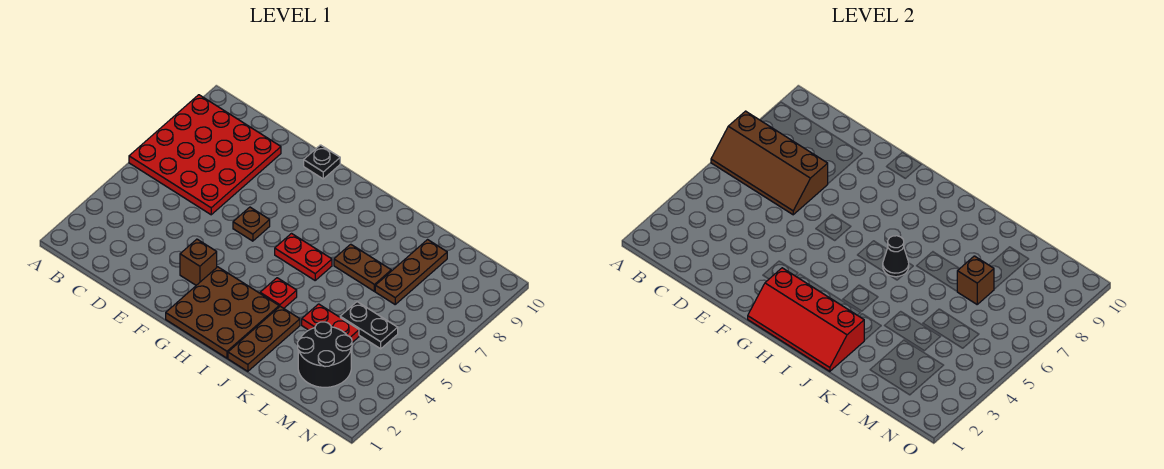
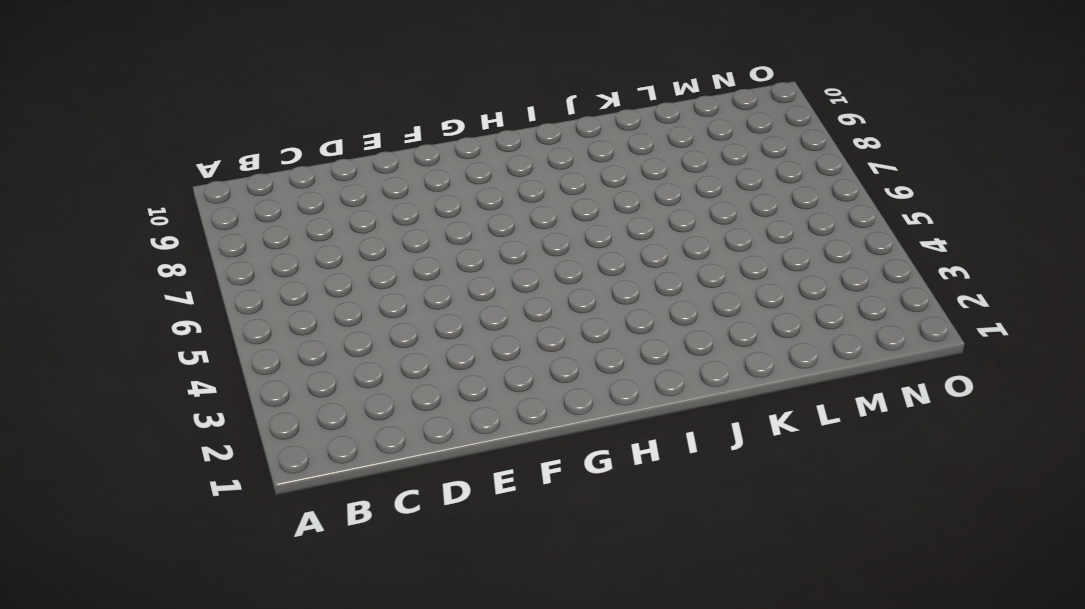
none -> red plate A6:D9 level 1
none -> brown brick F3 level 1
none -> brown plate F6 level 1

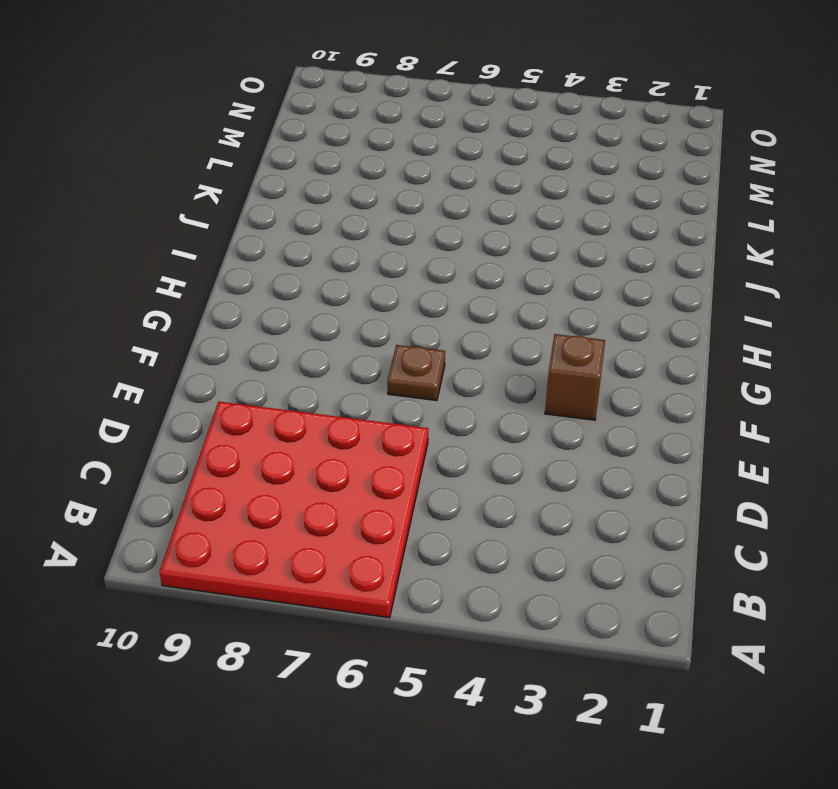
none -> black plate F10 level 1
none -> brown plate G1:I3 level 1
none -> red plate H6:I6 level 1

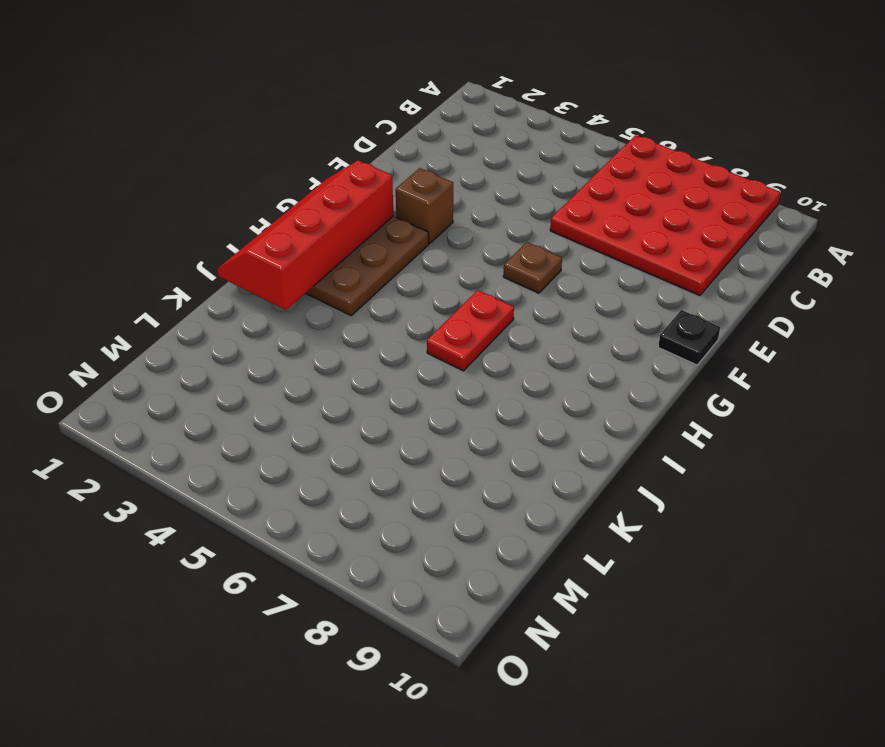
none -> red plate I4 level 1
none -> brown plate J1:J3 level 1
none -> brown plate J7:K7 level 1

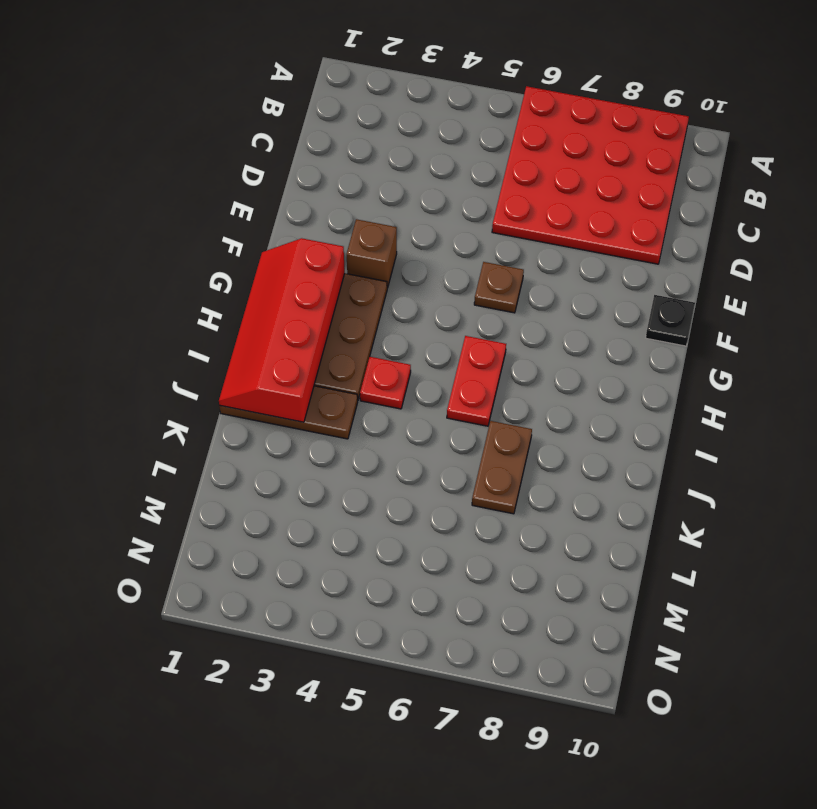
none -> red plate K4:L4 level 1
none -> black round brick L2:M3 level 1
none -> black plate L5:M5 level 1

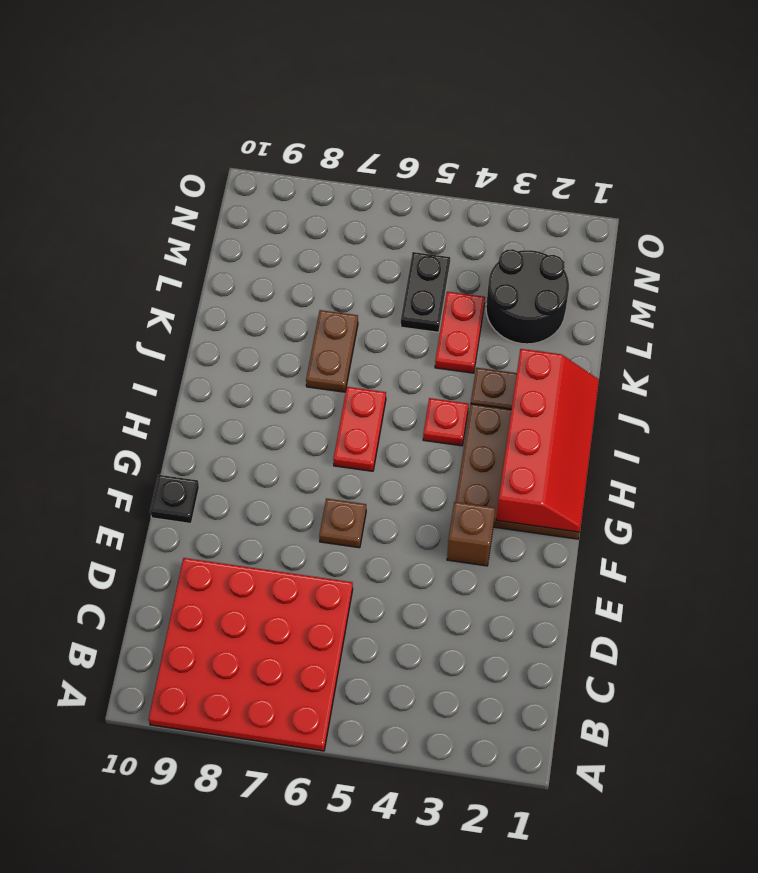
none -> brown plate L7:L9 level 1
none -> brown slope A6:D7 level 2 top 7
none -> black cone I6 level 2

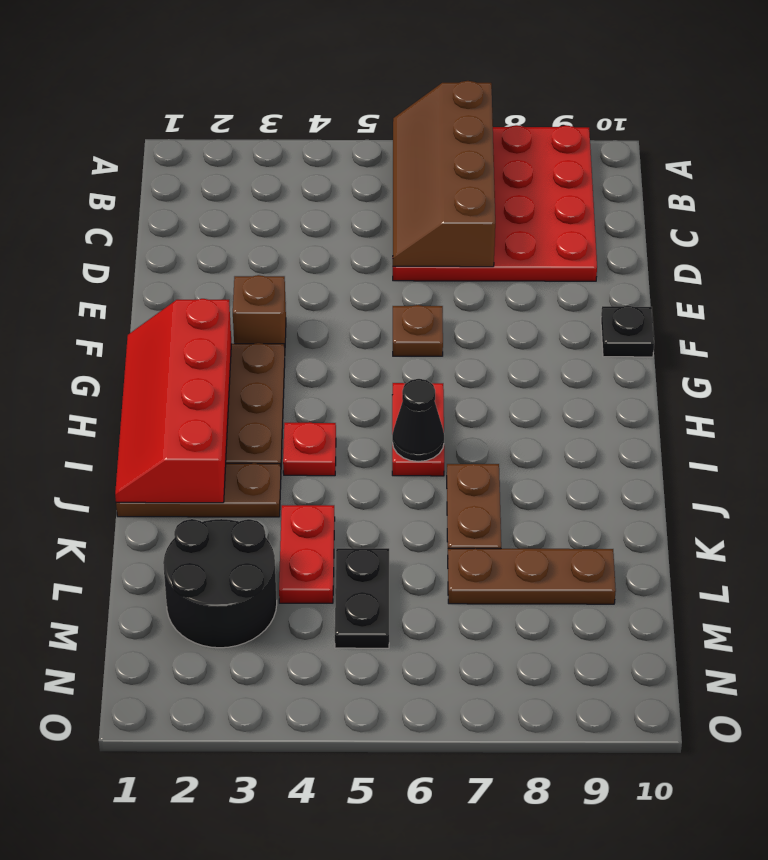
none -> brown brick L7 level 2

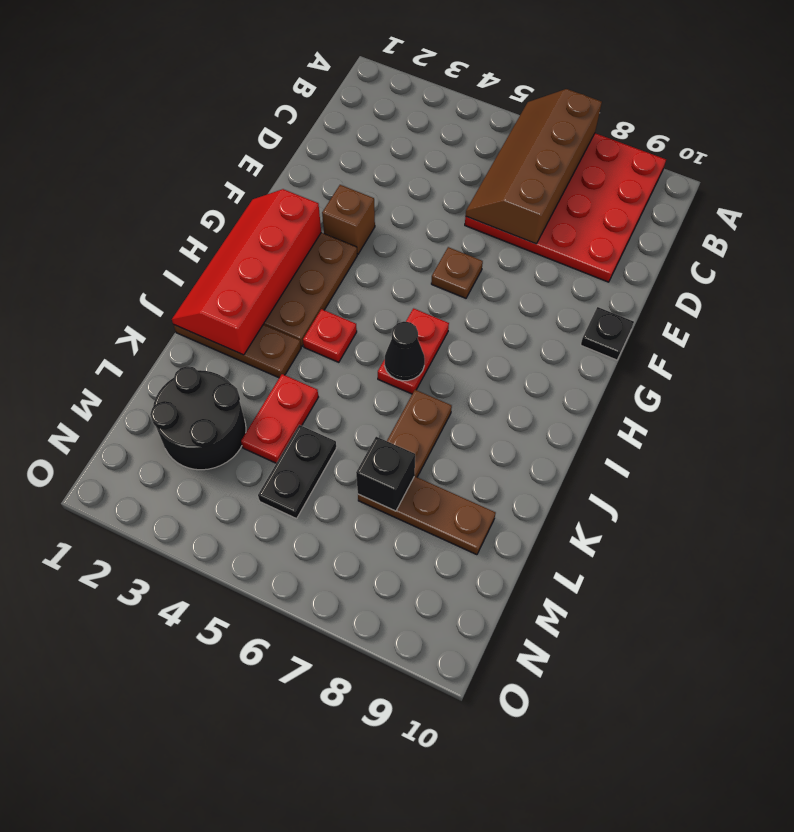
black brick L7 level 2 -> brown brick L7 level 2

